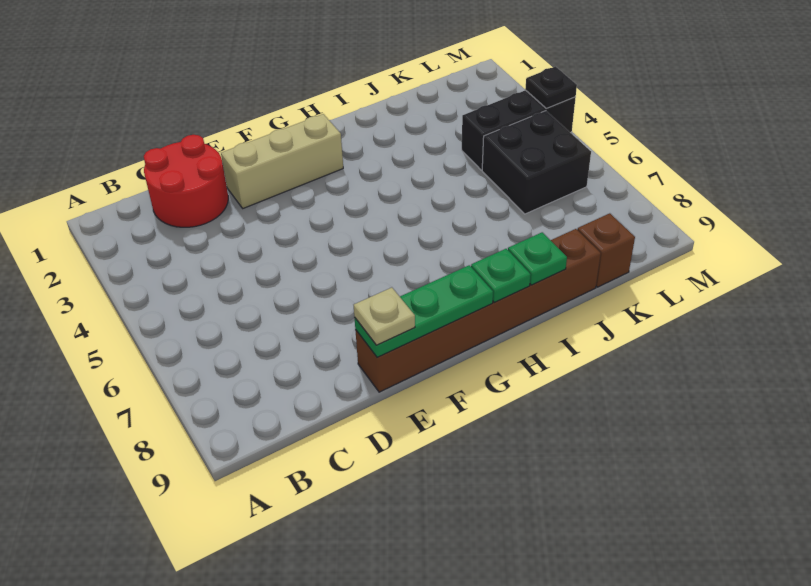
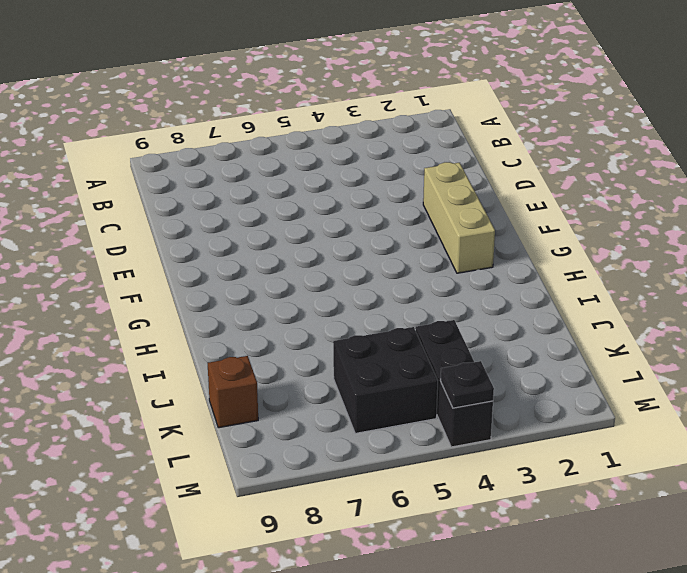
none -> red round brick C1:D2 level 1
none -> brown brick E9:J9 level 1

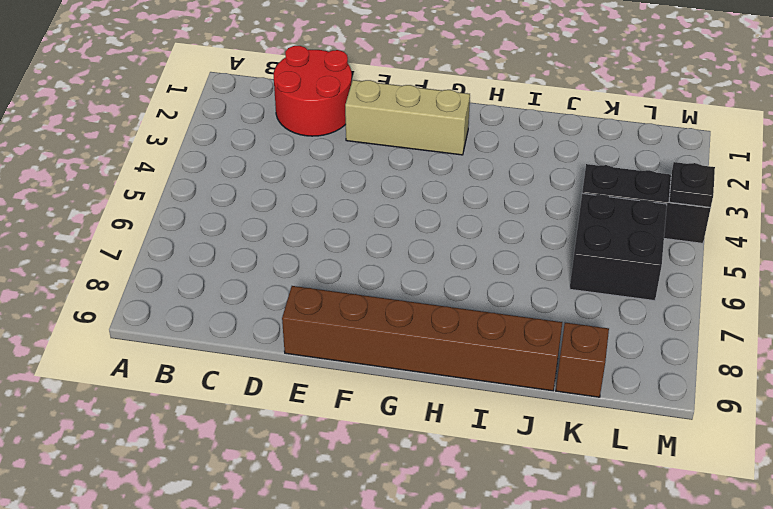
none -> green plate E9:G9 level 2
none -> green plate H9 level 2

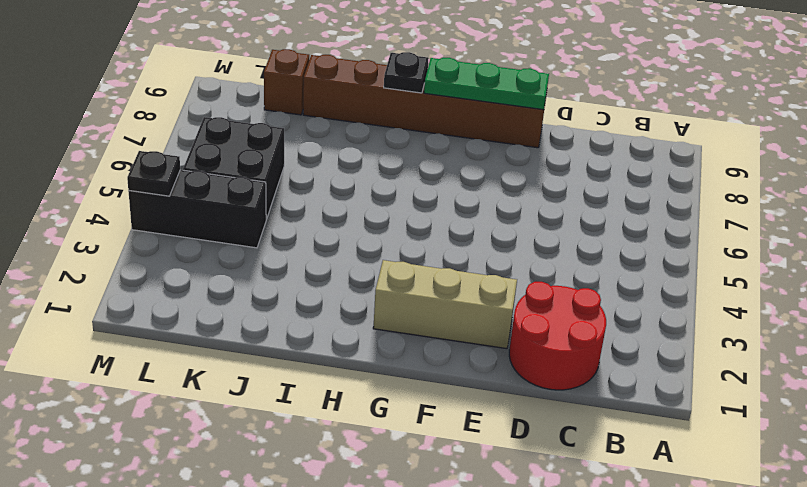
black plate H9 level 2 -> green plate H9 level 2
none -> green plate I9 level 2
none -> tan plate E9 level 3

